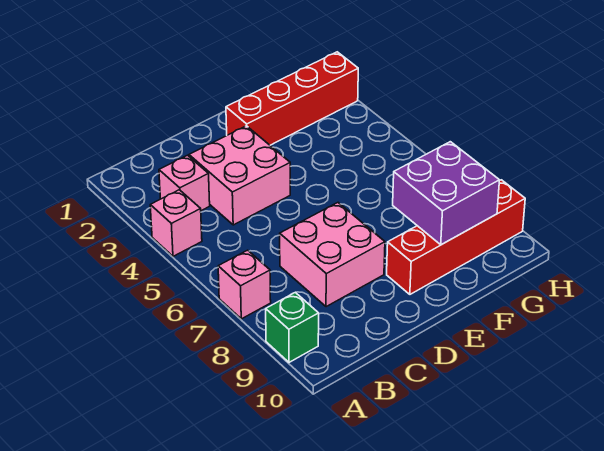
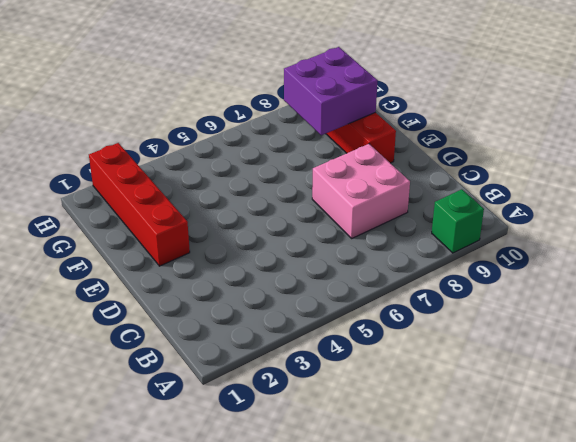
none -> pink brick A4 level 1
none -> pink brick A7 level 1

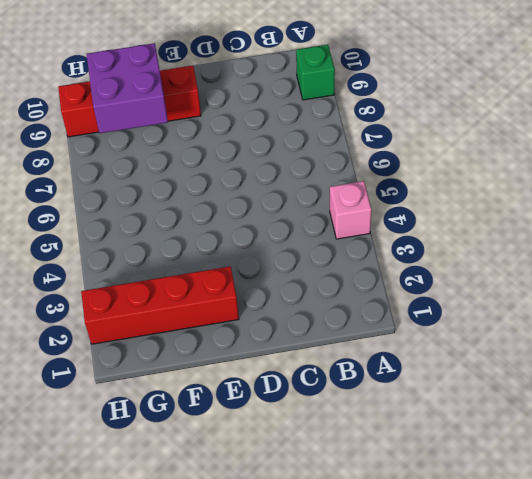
none -> pink brick A7 level 1
none -> pink brick B3 level 1

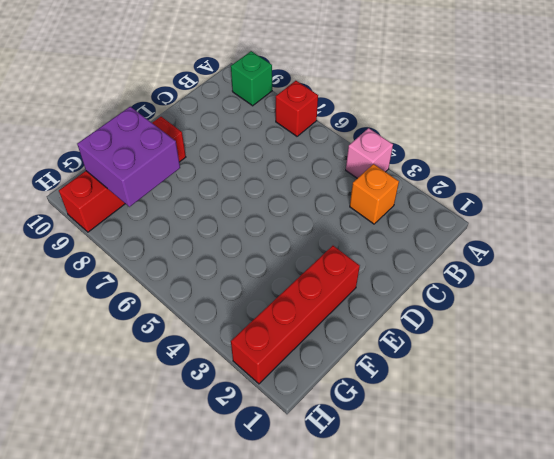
red brick A7 level 1 -> pink brick A7 level 1
orange brick B3 level 1 -> pink brick B3 level 1
none -> pink brick C3:D4 level 1
none -> pink brick C7:D8 level 1

